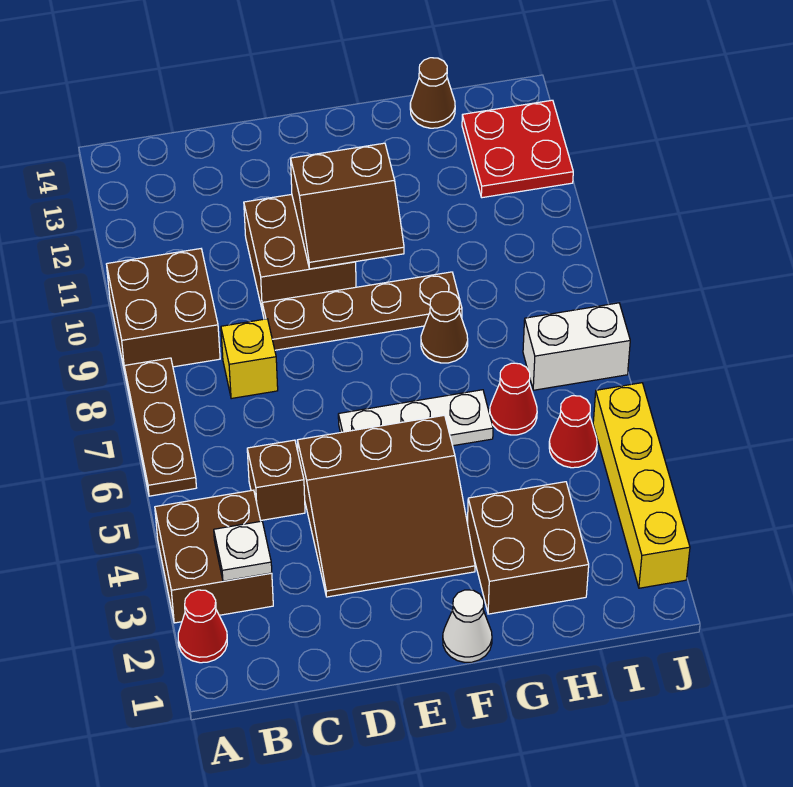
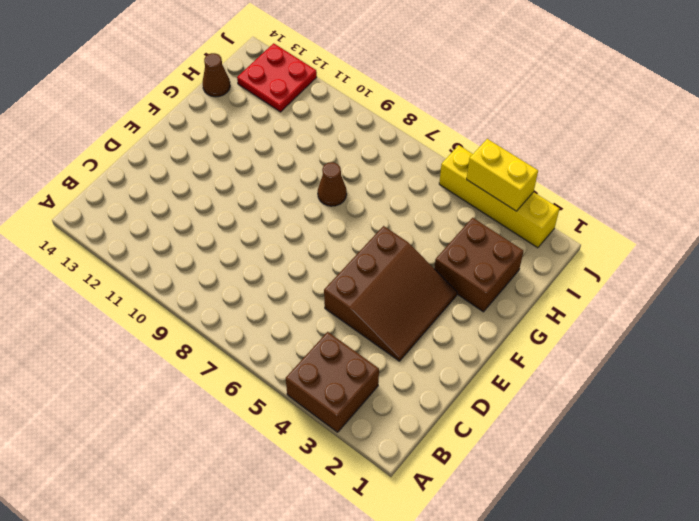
yellow brick J3:J4 level 2 -> none
none -> red cone A2 level 1
none -> brown plate A6:A8 level 1
none -> brown brick A9:B10 level 1

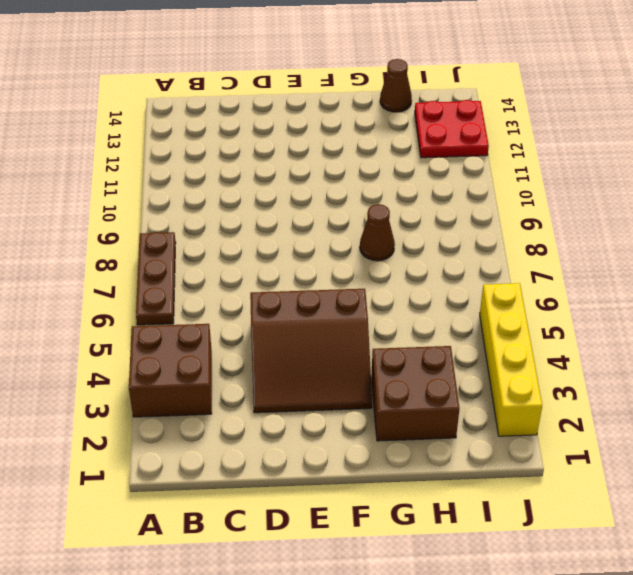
none -> red cone A2 level 1
none -> brown brick A9:B10 level 1
none -> brown brick C5 level 1

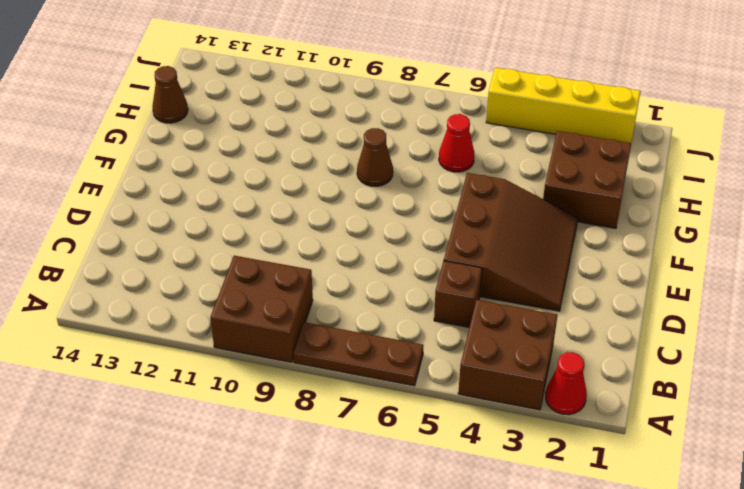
none -> yellow brick C8 level 1
none -> brown plate D9:G9 level 1
none -> brown brick D10:E11 level 1

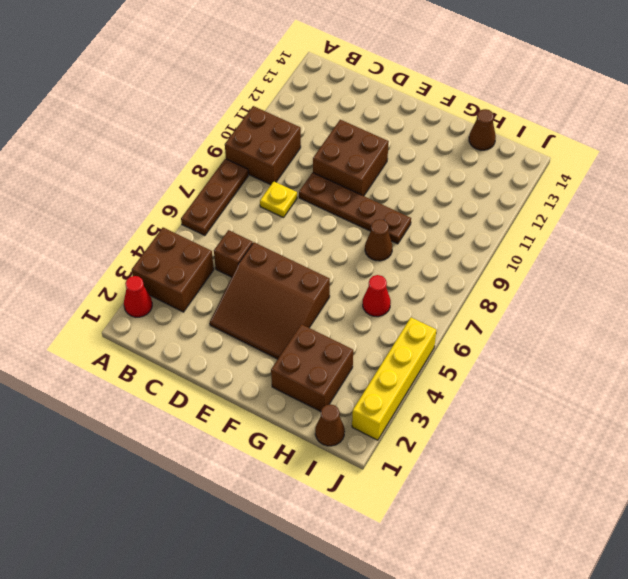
yellow plate C8 level 1 -> yellow brick C8 level 1
brown cone I1 level 1 -> none
none -> white plate E6:G6 level 1
none -> white cone F1 level 1
none -> red cone I5 level 1

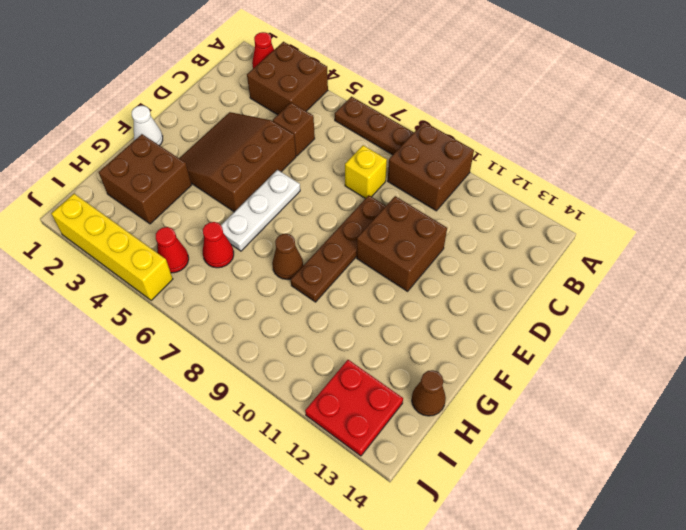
none -> white brick I7:J7 level 1
none -> white plate B3 level 2
none -> brown slope E10:F11 level 2 top 11

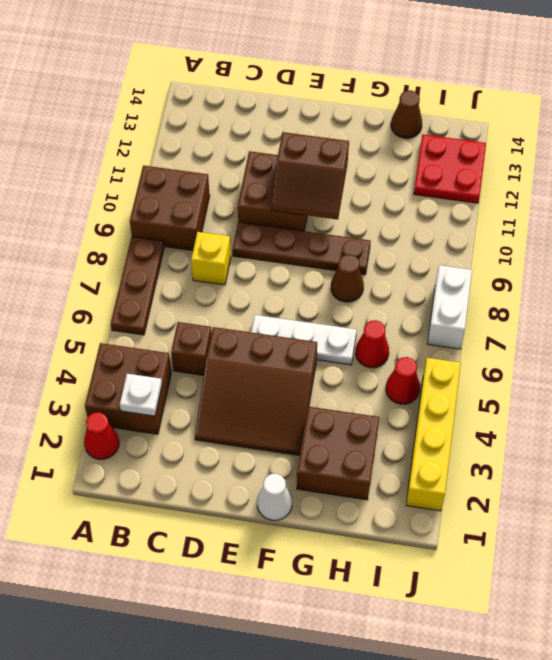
white brick J7:J8 level 1 -> white brick I7:J7 level 1

